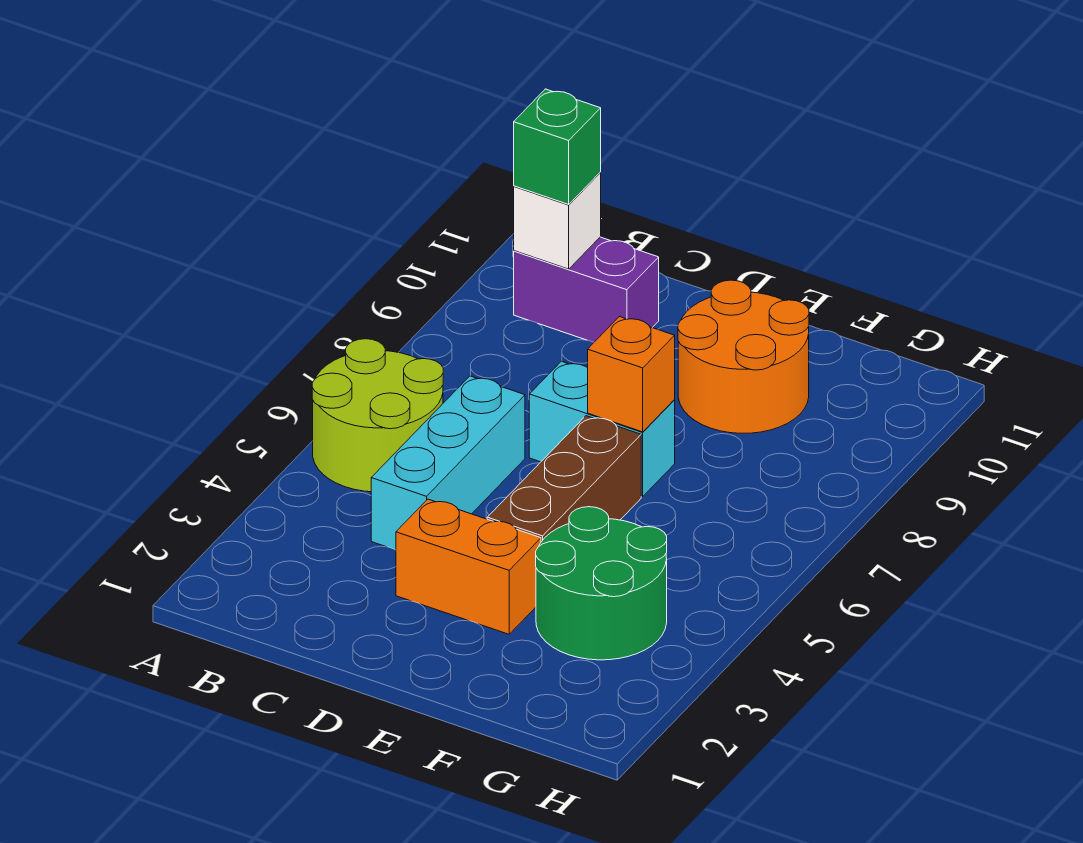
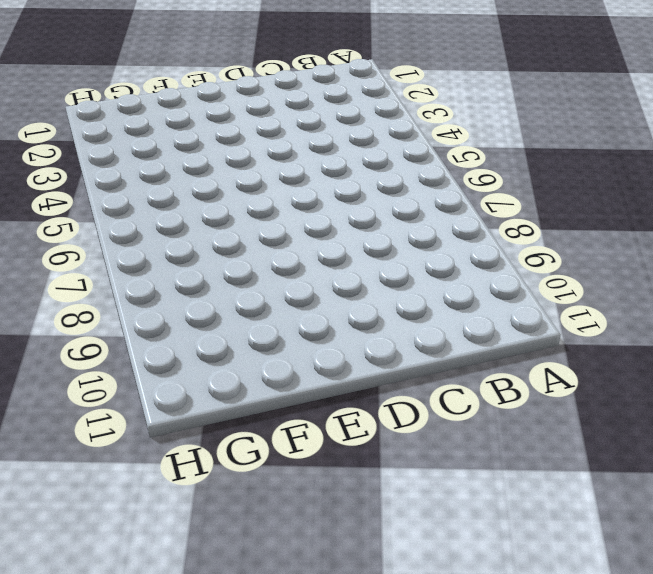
none -> lime round brick A5:B6 level 1
none -> purple brick B10:C10 level 1

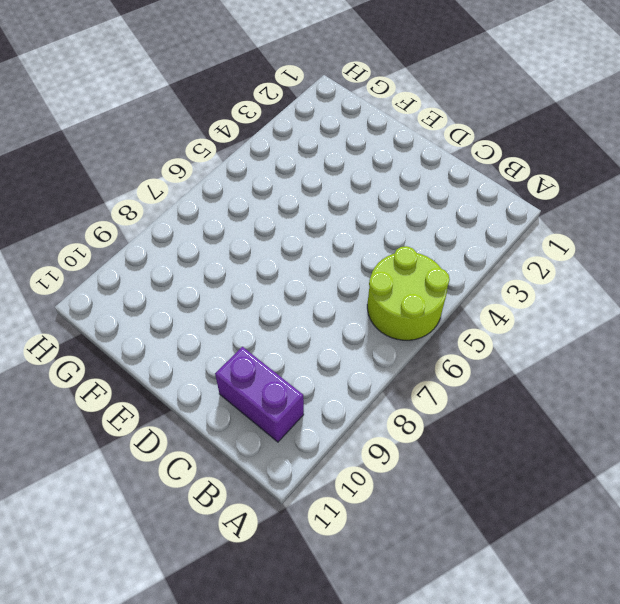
none -> cyan brick C4:C6 level 1
none -> orange brick D3:E3 level 1

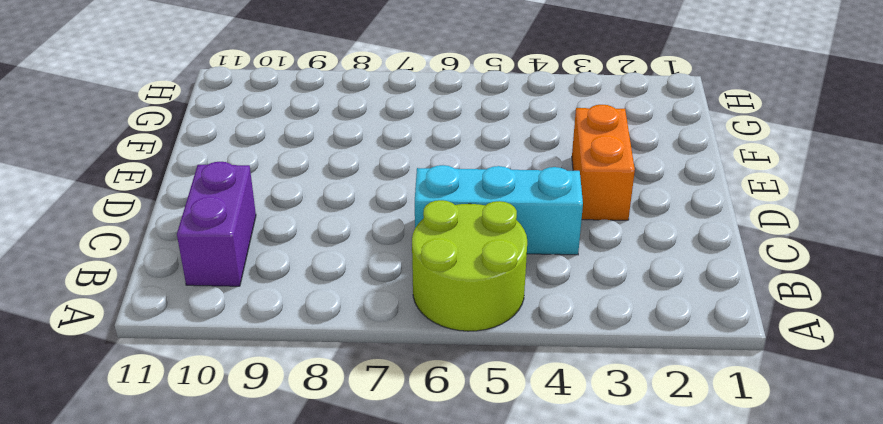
none -> cyan brick D7:E7 level 1
none -> brown brick E4:E6 level 1

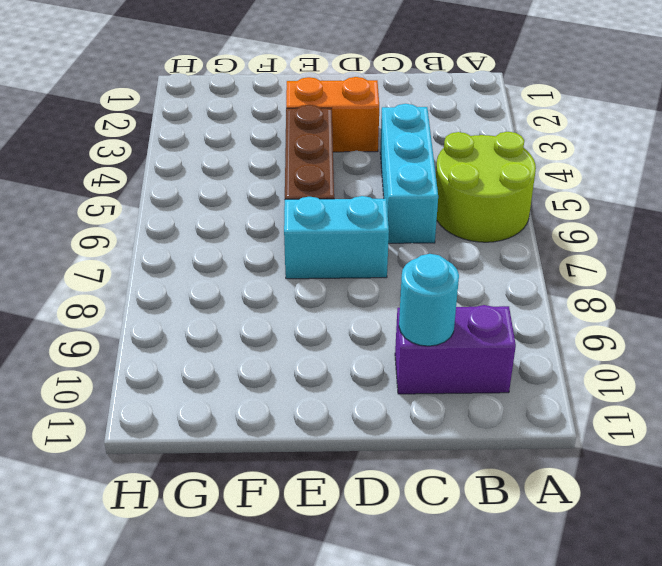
cyan round brick C10 level 2 -> none
none -> orange round brick E9:F10 level 1
none -> green round brick F3:G4 level 1

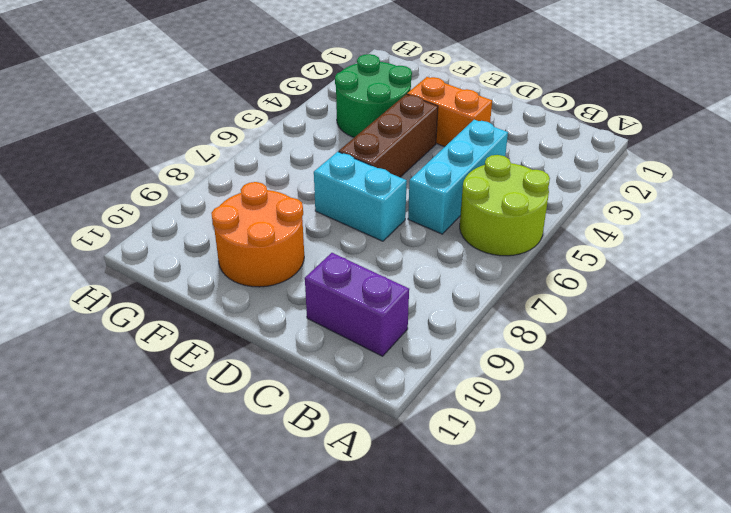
none -> white brick B10 level 2
none -> orange brick E7 level 2

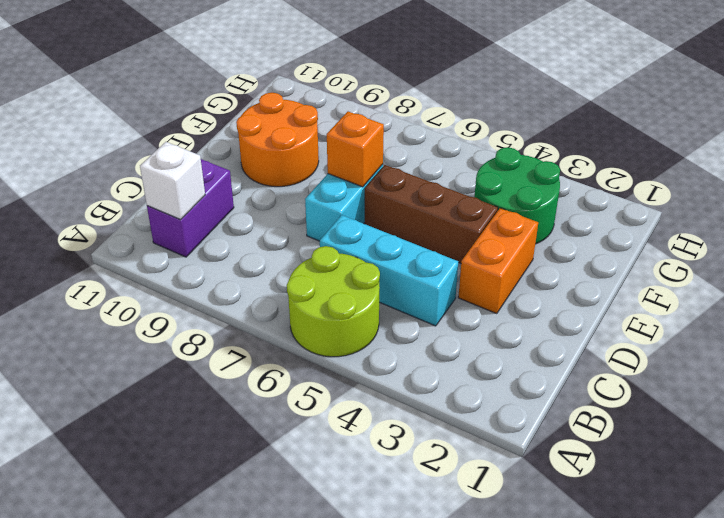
none -> green brick B10 level 3

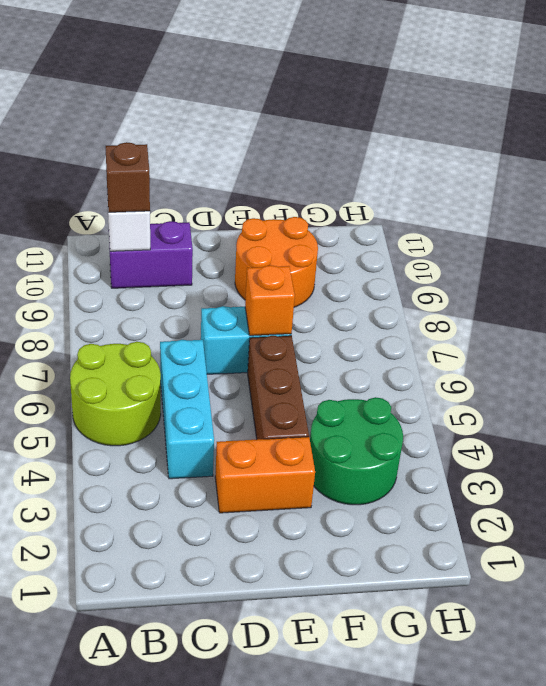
brown brick B10 level 3 -> green brick B10 level 3

